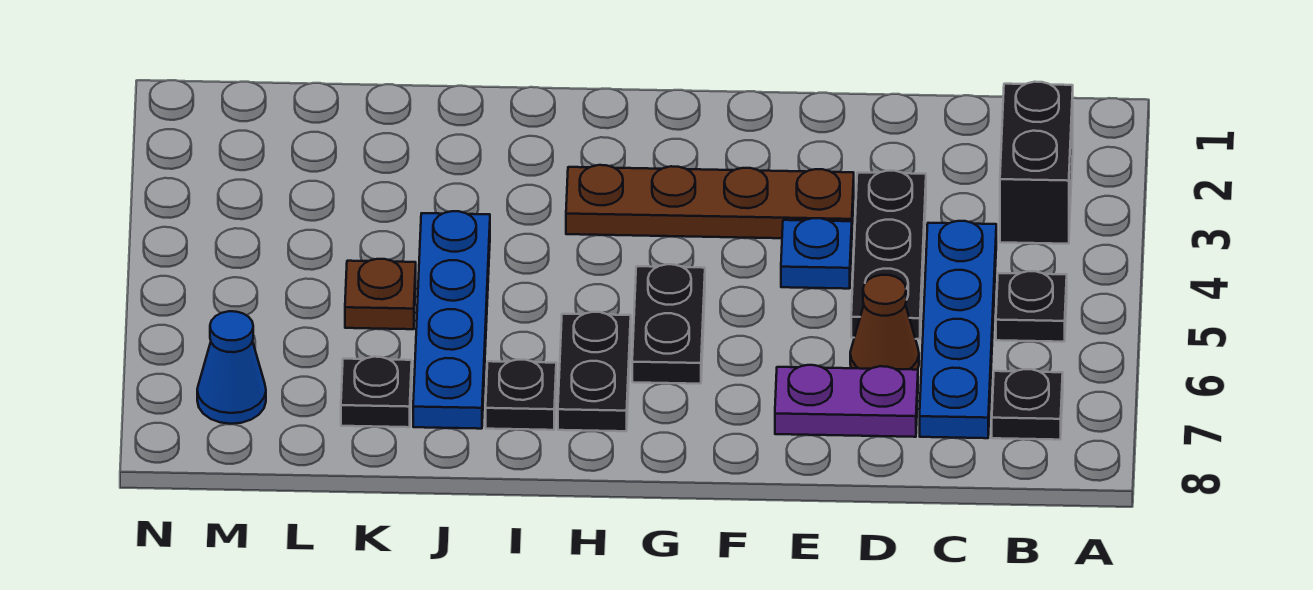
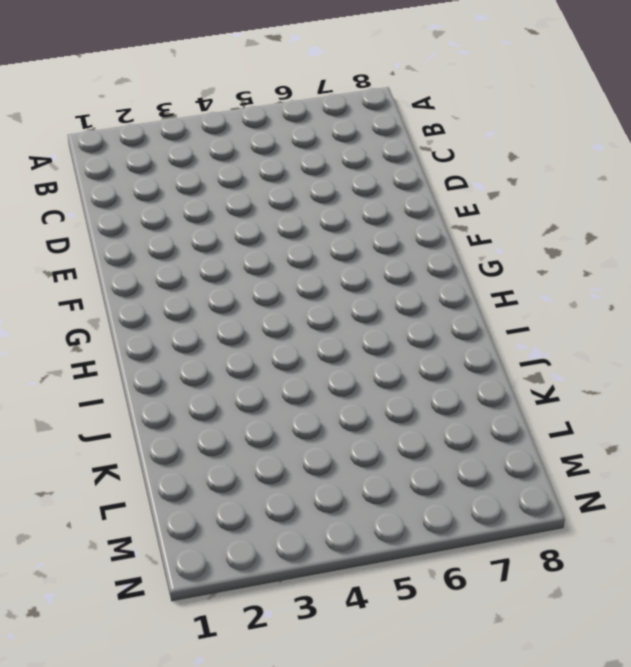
none -> black brick B2:B3 level 1
none -> black plate B5 level 1
none -> black plate B7 level 1

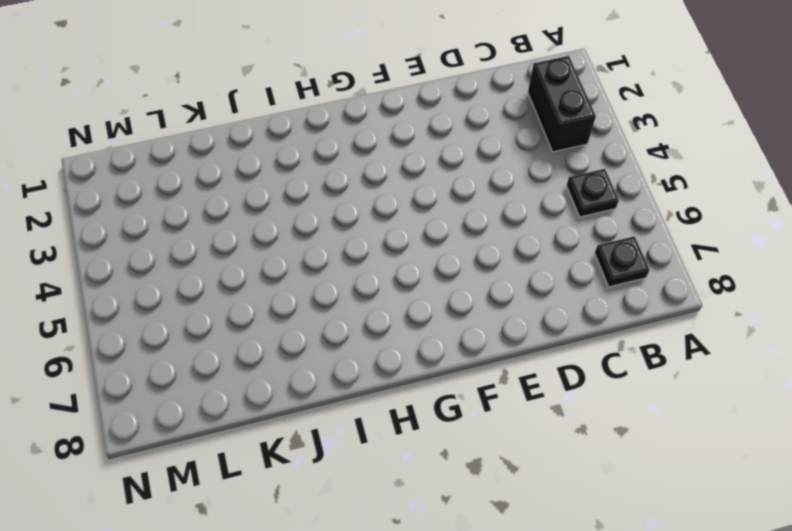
none -> blue plate C4:C7 level 1
none -> black plate D3:D5 level 1
none -> brown cone D6 level 1

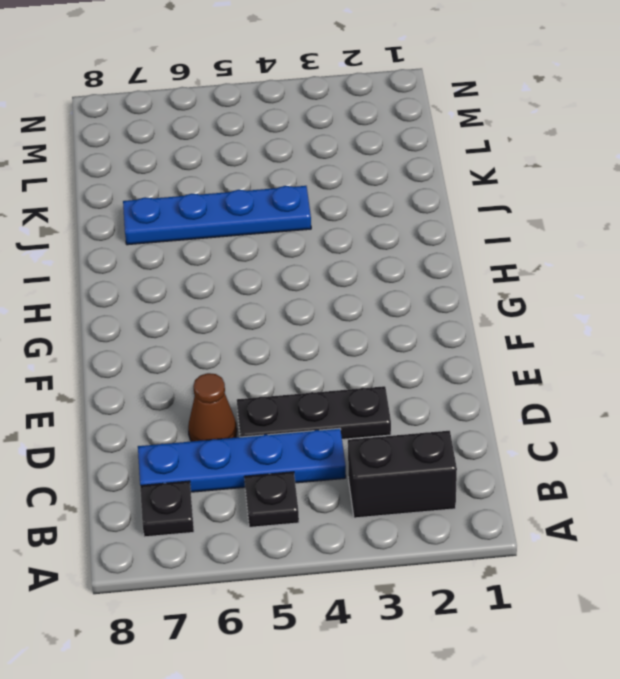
none -> purple plate D7:E7 level 1
none -> brown plate E3:H3 level 1
none -> blue plate E4 level 1

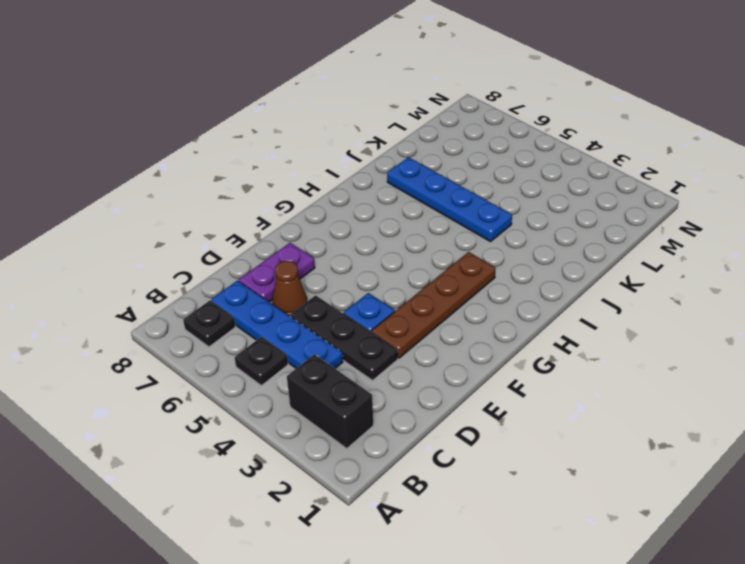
none -> black plate G5:G6 level 1
none -> black plate H6:H7 level 1
none -> black plate I7 level 1

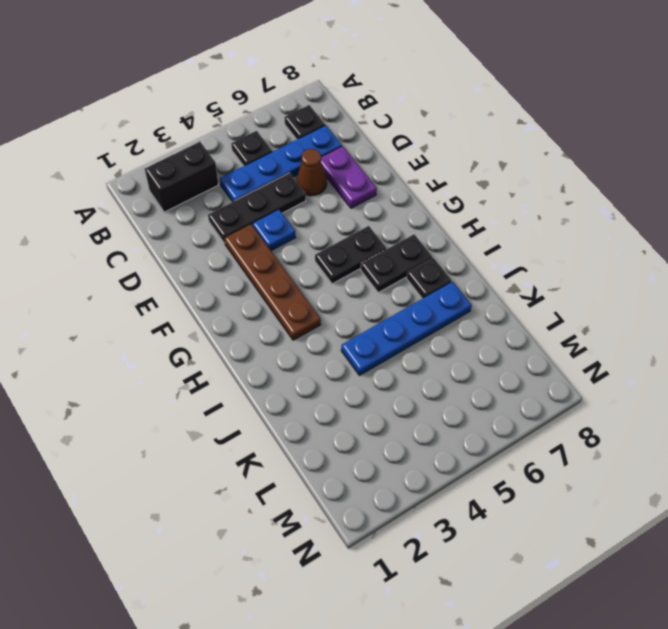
none -> brown plate K5 level 1
none -> black plate K7 level 1
none -> blue cone M7 level 1

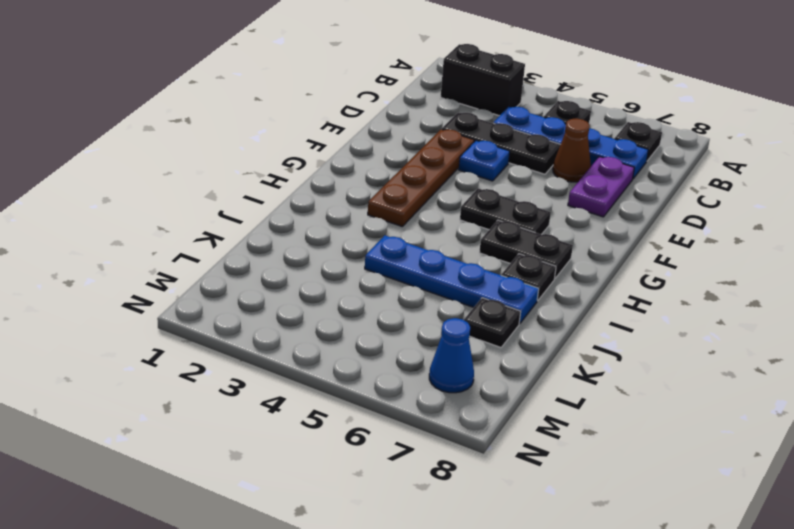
none -> brown plate K5 level 1

